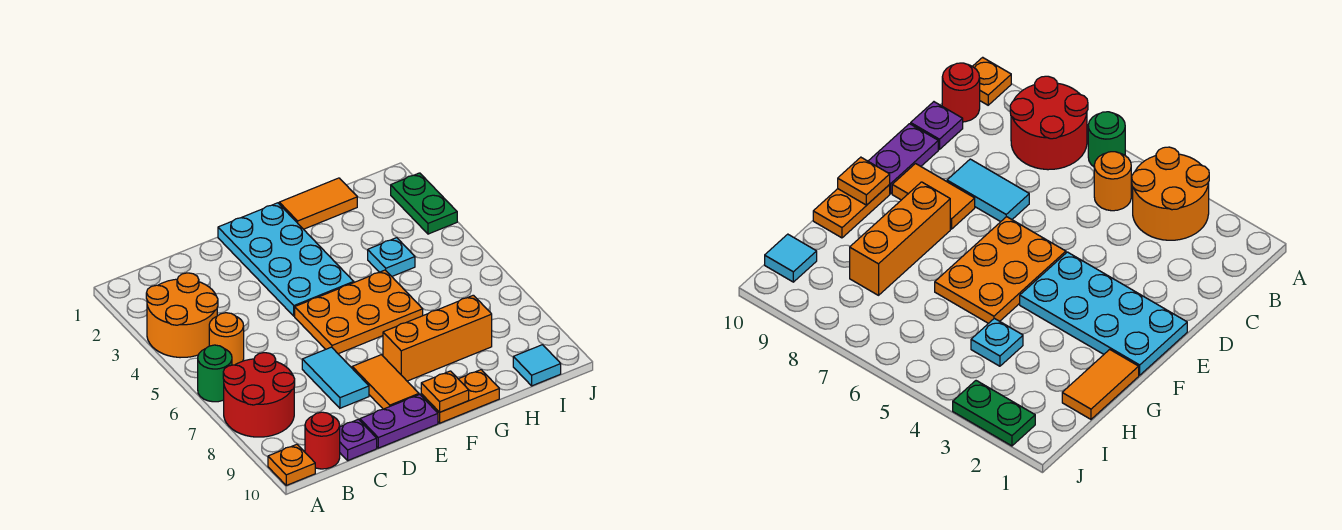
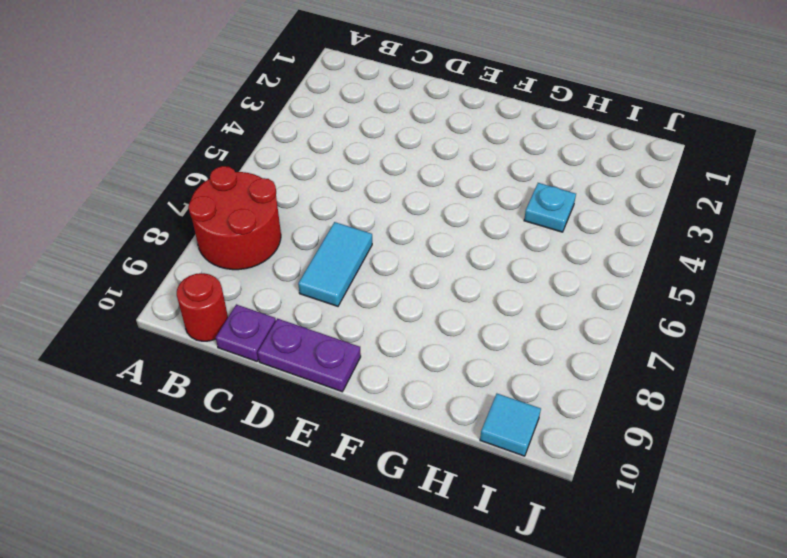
none -> orange round brick A3:B4 level 1
none -> green round brick A6 level 1
none -> orange plate A10 level 1

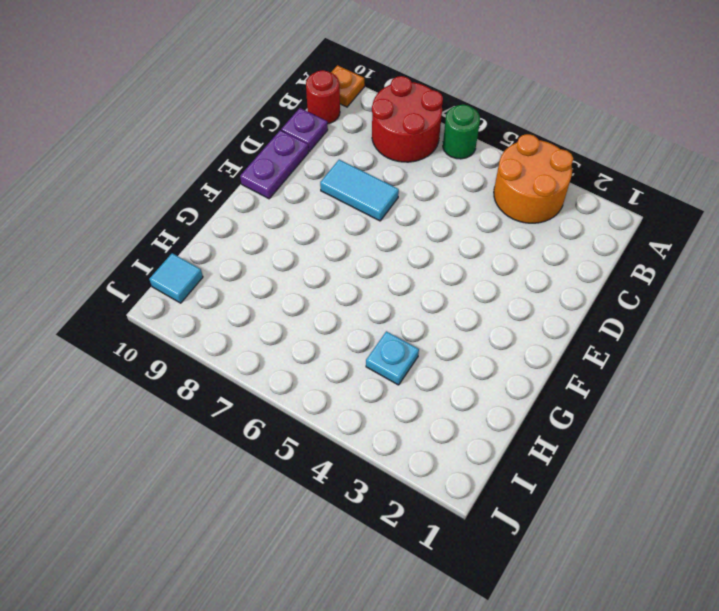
none -> orange round brick B5 level 1
none -> cyan plate E1:F4 level 1
none -> orange plate E5:G6 level 1

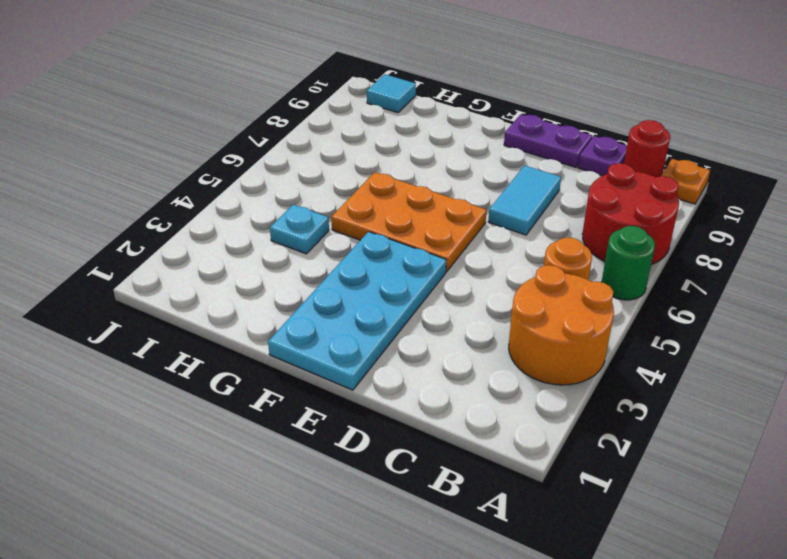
none -> orange tile E8:E9 level 1
none -> orange brick F8:H8 level 1
none -> orange plate F10:G10 level 1

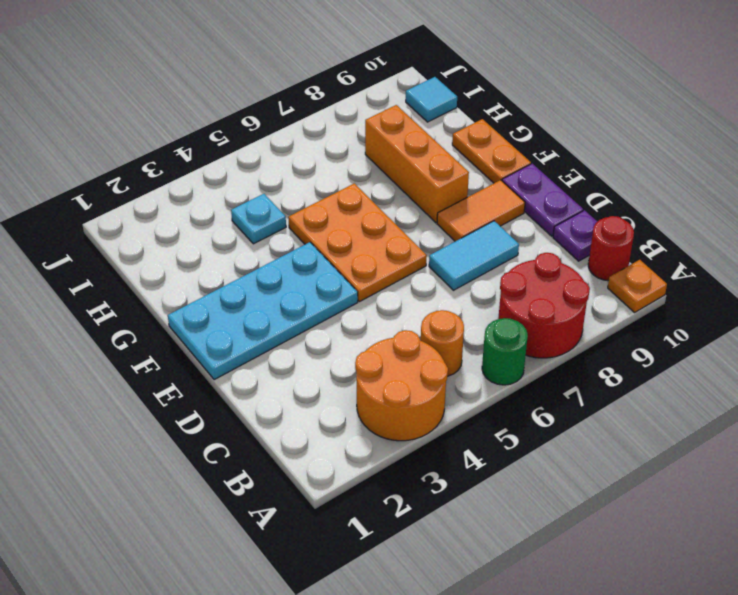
none -> orange tile G1:H1 level 1
none -> green plate J2:J3 level 1
none -> orange plate F10 level 2

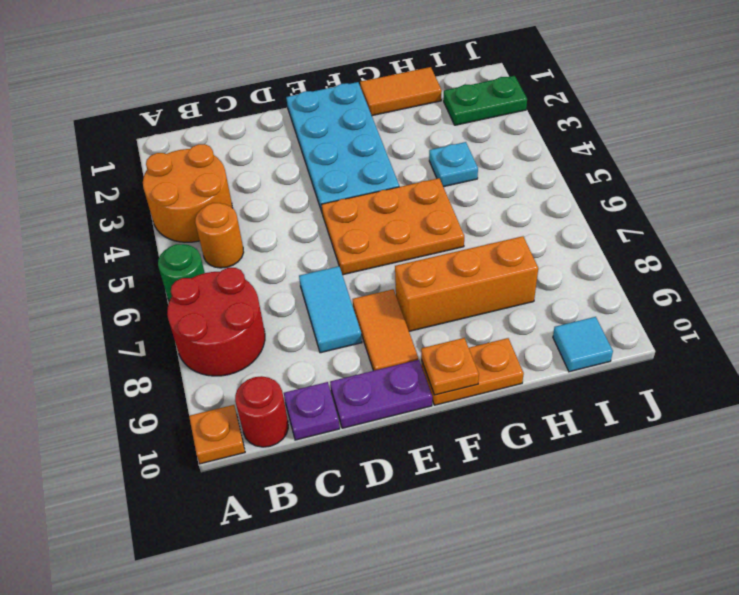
green plate I2:J2 level 1 -> green plate J2:J3 level 1

